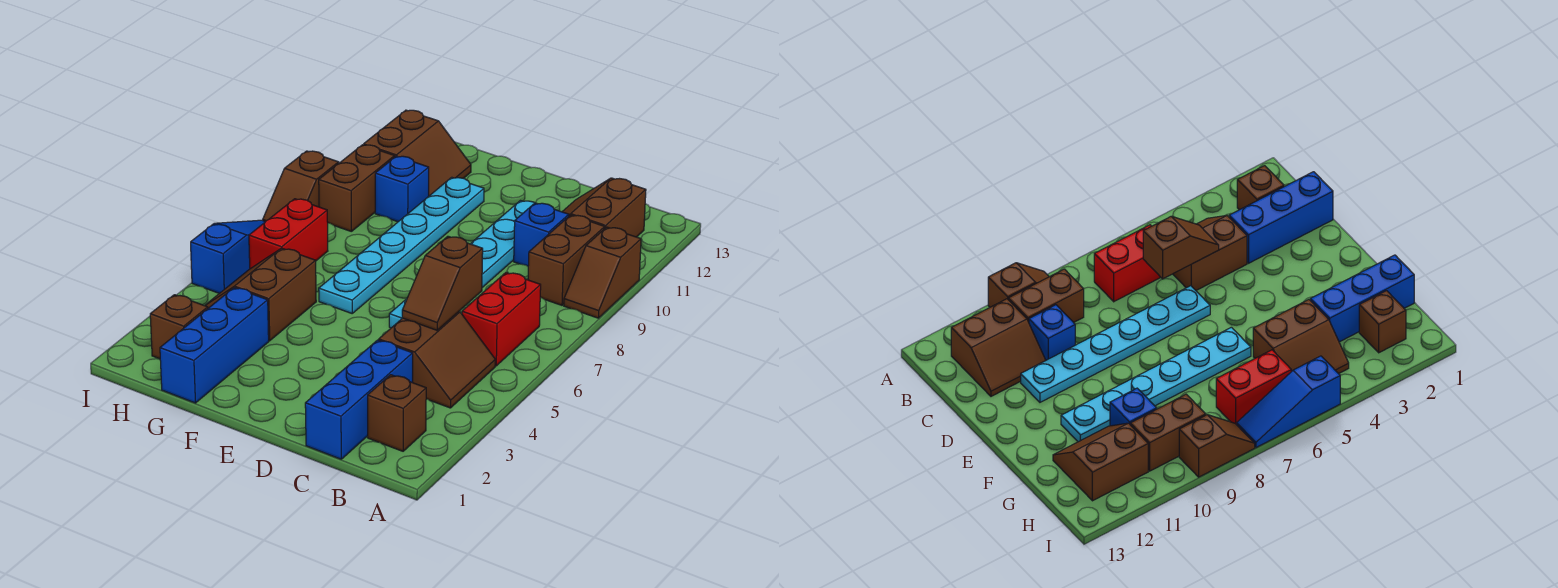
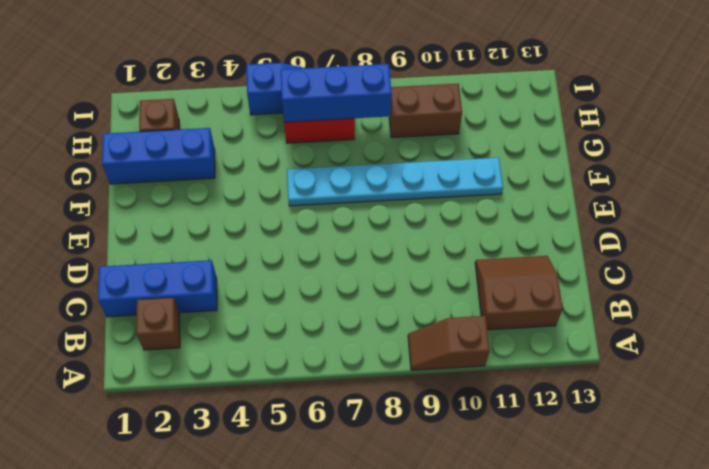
blue brick H6:H8 level 2 -> none
none -> brown slope B4:C5 level 1 top C
none -> red brick B6:B7 level 1
none -> brown brick B9:B10 level 1

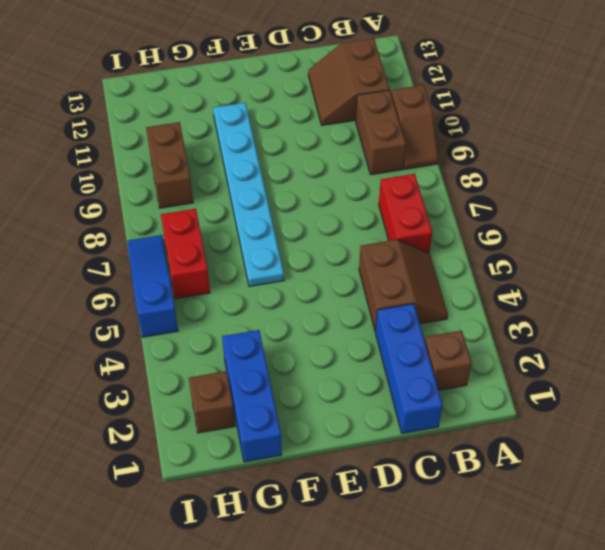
none -> blue brick C10 level 1
none -> cyan plate D6:D11 level 1
none -> brown slope G4:H5 level 1 top G

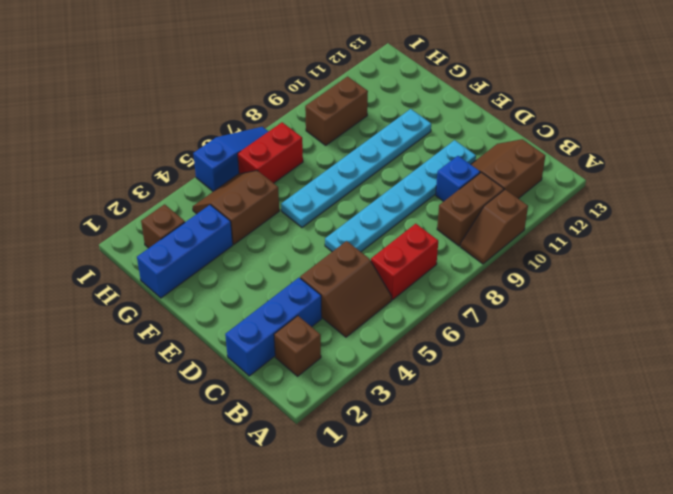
none -> blue brick G10 level 1
none -> brown slope G11:H12 level 1 top H
none -> brown slope I8:I9 level 1 top 9

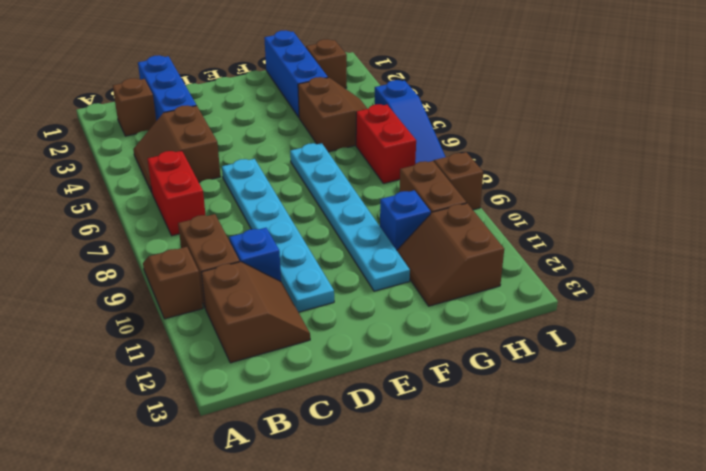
none -> brown slope C5:C6 level 2 top 6

